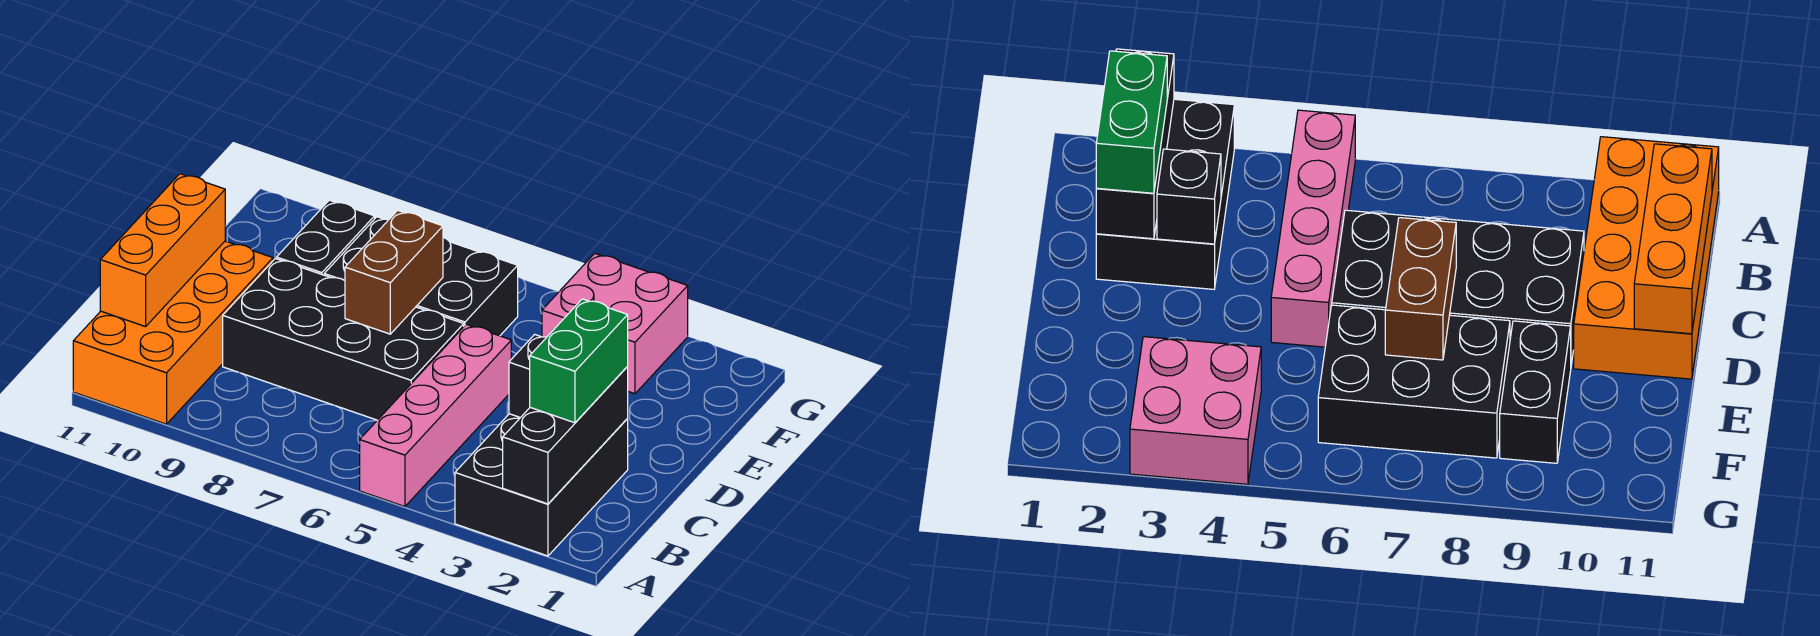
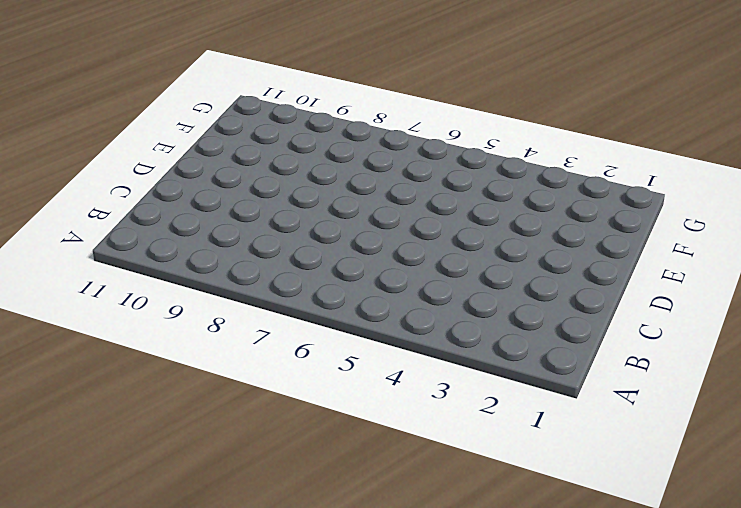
none -> black brick A2:C3 level 1
none -> pink brick A5:D5 level 1
none -> orange brick A10:D11 level 1

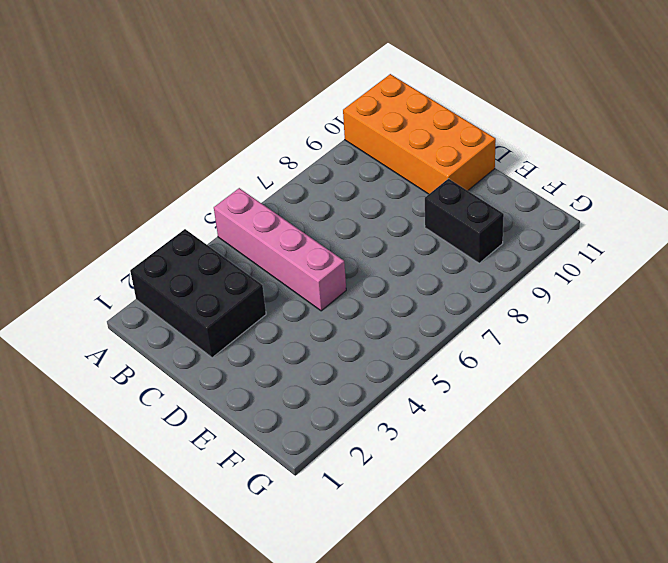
none -> black brick C6:D9 level 1
none -> black brick E6:F8 level 1
none -> pink brick F3:G4 level 1

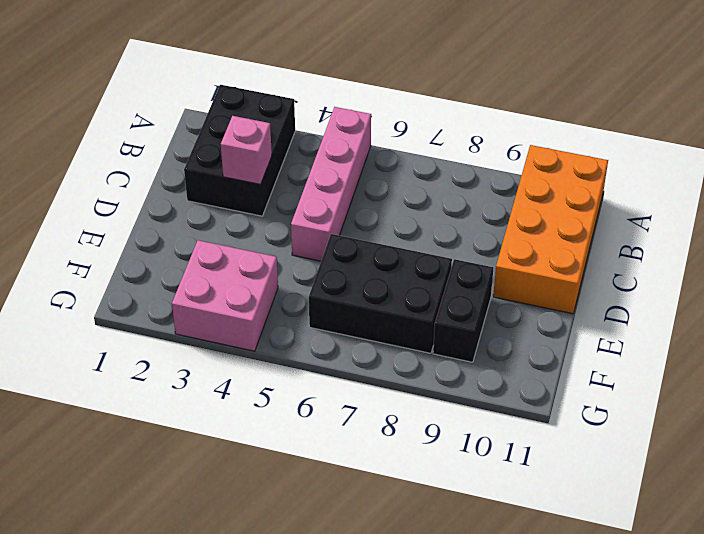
pink brick C3 level 2 -> black brick C3 level 2
none -> black brick C6:D9 level 1
none -> black brick A2:C2 level 2
none -> orange brick B11:D11 level 2

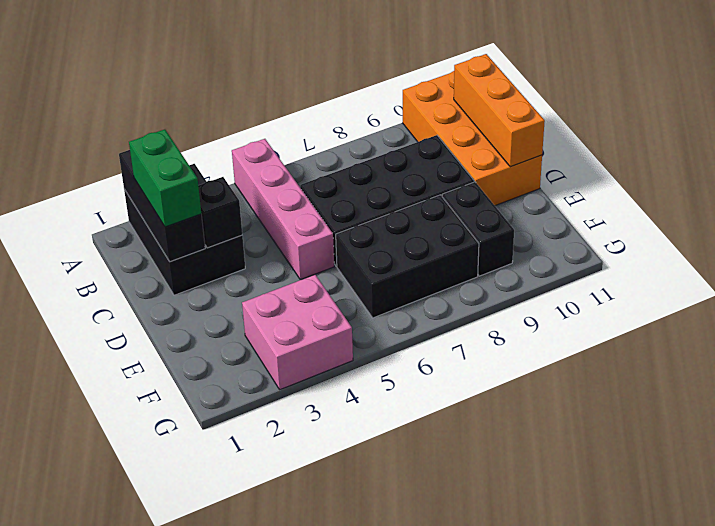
none -> brown brick D7:E7 level 2

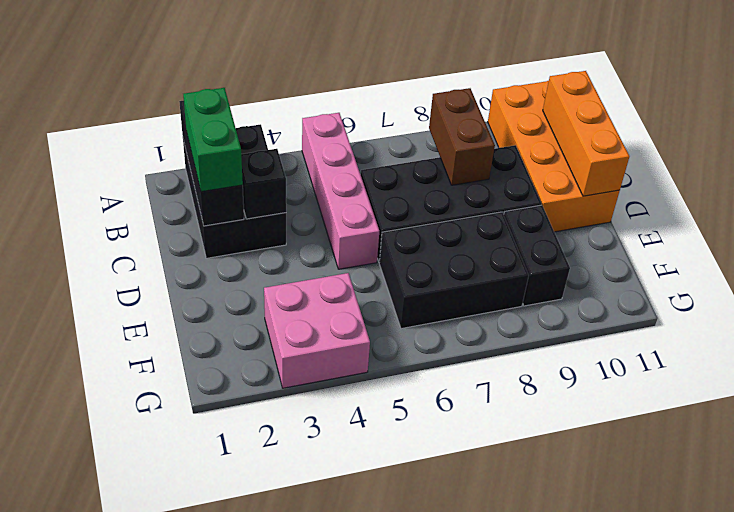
brown brick B8:C8 level 2 -> brown brick D7:E7 level 2

